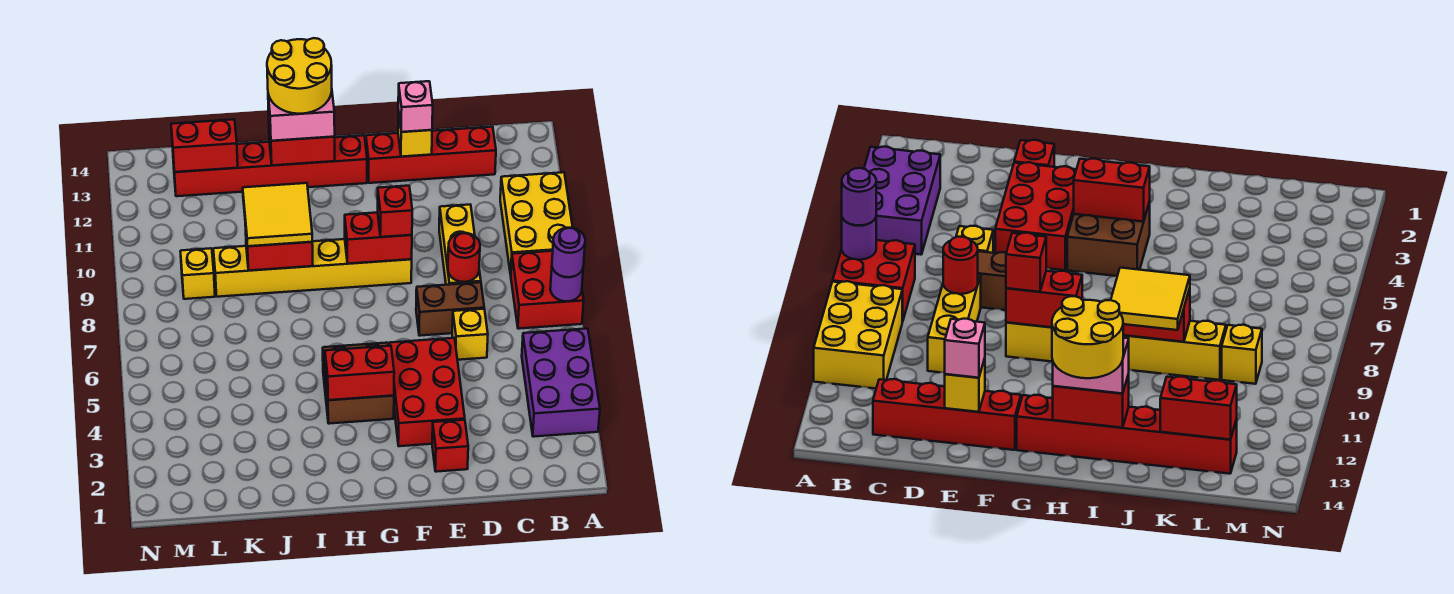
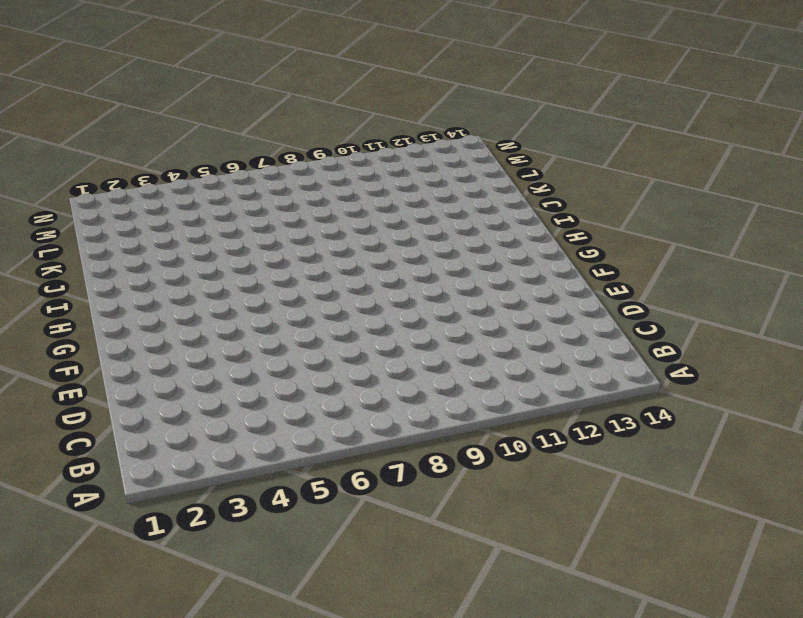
none -> purple brick A3:B5 level 1
none -> red brick A7:B8 level 1
none -> yellow brick A9:B11 level 1

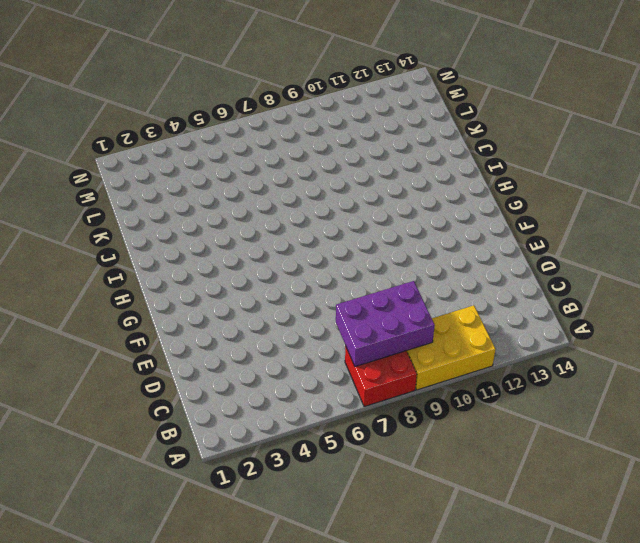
purple brick B7:C9 level 2 -> purple brick A3:B5 level 1
none -> red brick C13:F13 level 1
none -> yellow brick D6 level 1
none -> brown brick D7:E7 level 1

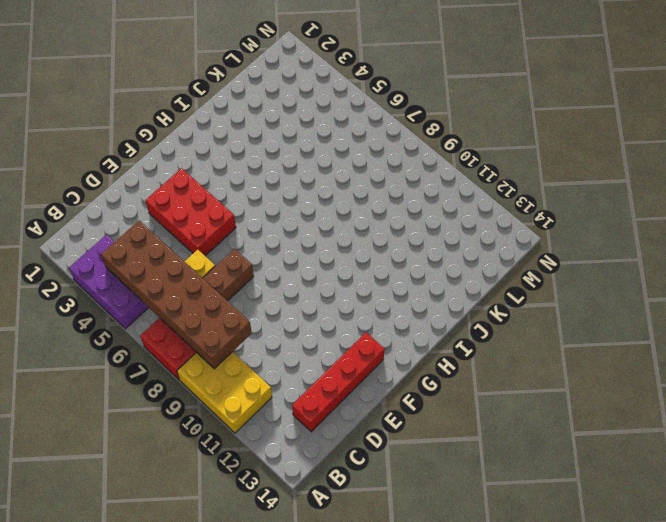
brown brick B4:C9 level 2 -> none
none -> yellow brick D8:D10 level 1
none -> red brick E2 level 1
none -> yellow brick F9:K9 level 1

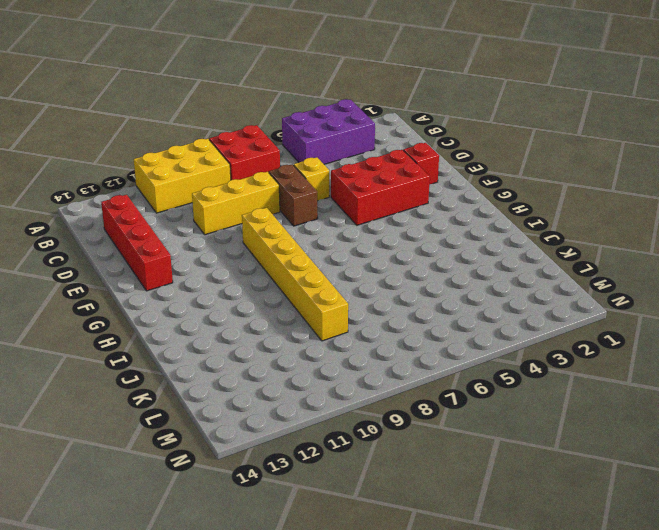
none -> brown brick G4:H5 level 1
none -> red brick G13:L13 level 1
none -> yellow brick L9 level 1

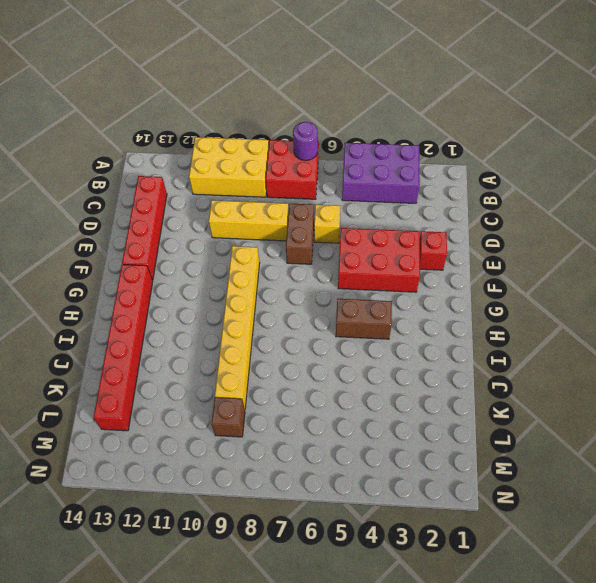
brown brick H4:H5 level 1 -> brown brick G4:H5 level 1
brown brick L9 level 1 -> yellow brick L9 level 1
none -> red round brick D8 level 2
none -> yellow brick E13 level 2
none -> red brick F9:G9 level 2

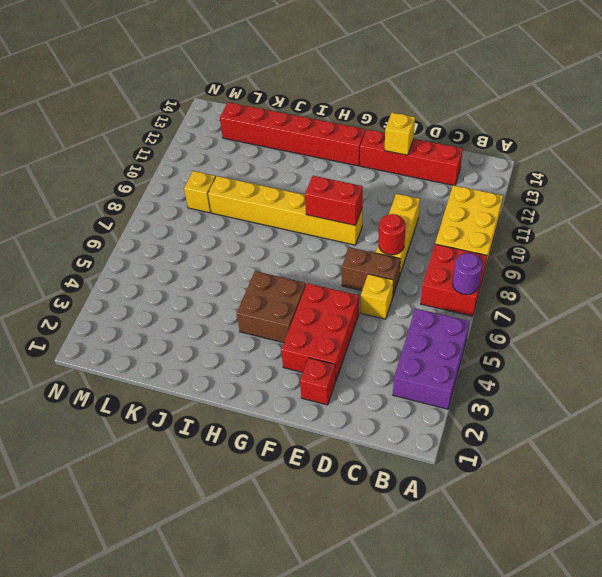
none -> red brick G4:H4 level 2
none -> red brick H13:I13 level 2
none -> red brick I9:J9 level 2

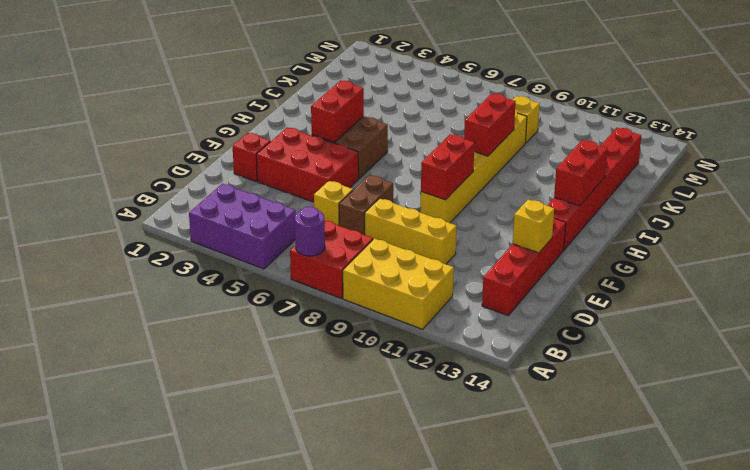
none -> red round brick D8 level 2
none -> red brick K13:L13 level 2
none -> purple round brick A7 level 3

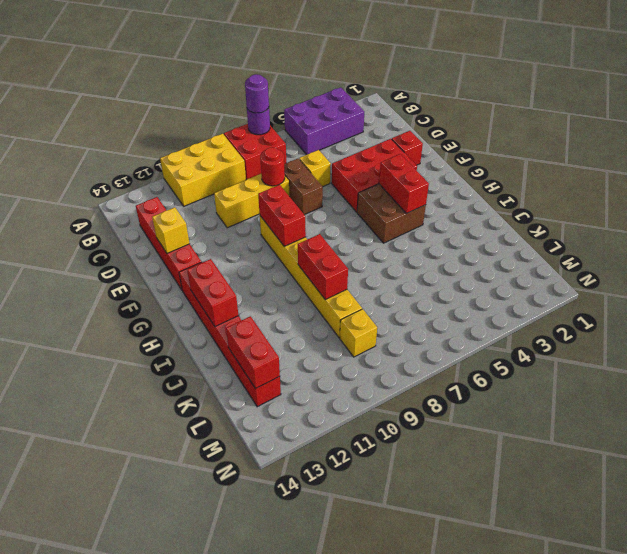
none -> pink brick E13 level 3
none -> red brick F9 level 3
none -> pink brick H13:I13 level 3

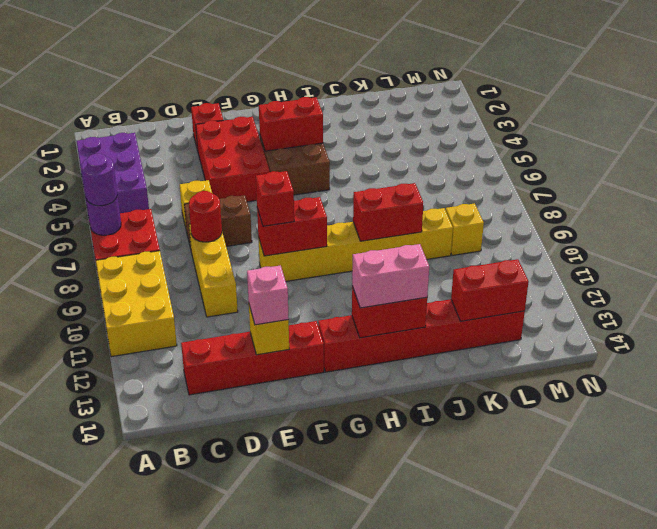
none -> yellow tile I9:J10 level 3
none -> yellow round brick H13:I14 level 4

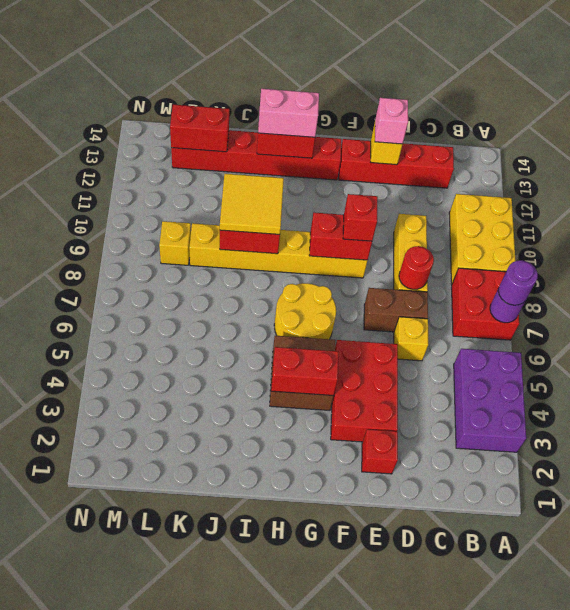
yellow round brick G6:H7 level 1 -> yellow round brick H13:I14 level 4

